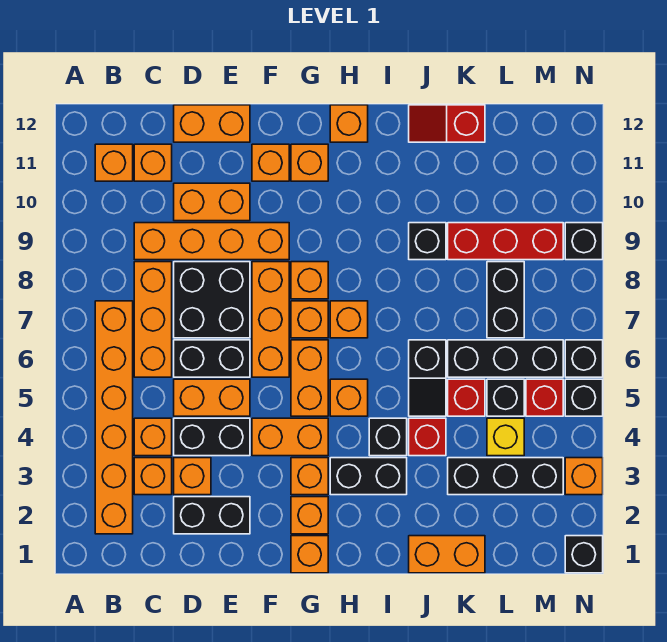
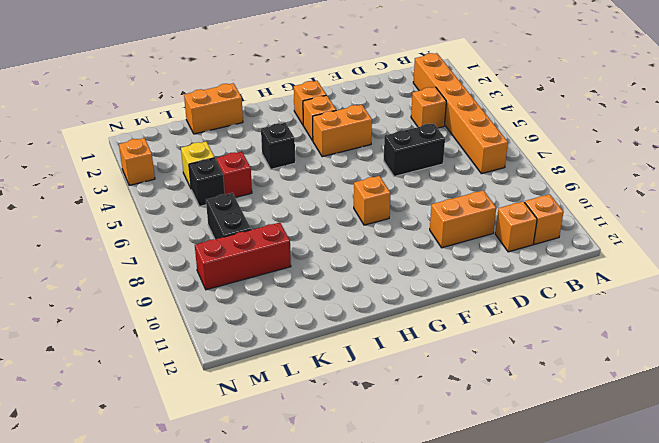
none -> orange brick C3 level 1
none -> orange brick C6:C8 level 1
none -> orange brick C9:F9 level 1
none -> black brick D2:E2 level 1

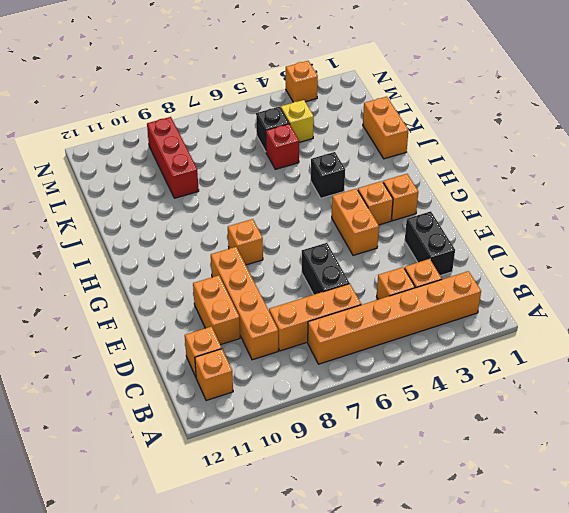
none -> orange brick D3 level 1
none -> black brick D4:E4 level 1
none -> orange brick D5:E5 level 1
none -> black brick D7:E8 level 1

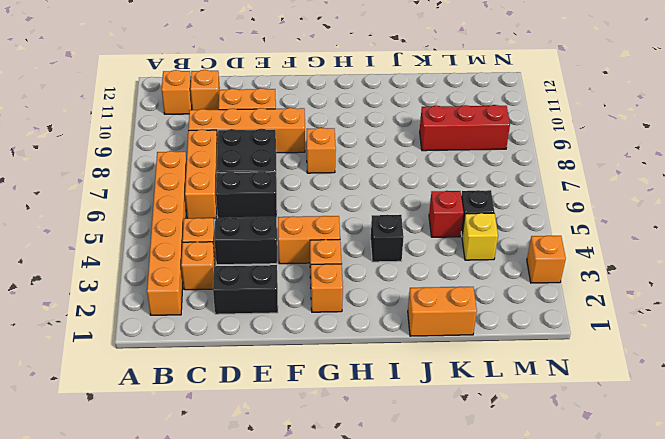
none -> orange brick D3 level 1
none -> orange brick D5:E5 level 1
none -> orange brick D12:E12 level 1
none -> orange brick F6:F8 level 1

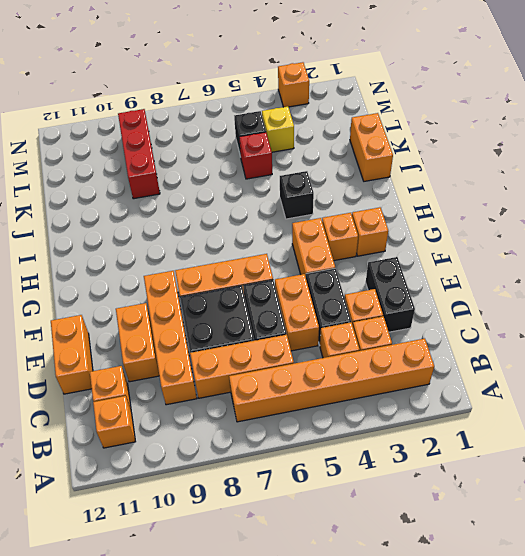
none -> orange brick F11 level 1
none -> orange brick G1 level 1
none -> orange brick G5:G6 level 1
none -> orange brick G7 level 1

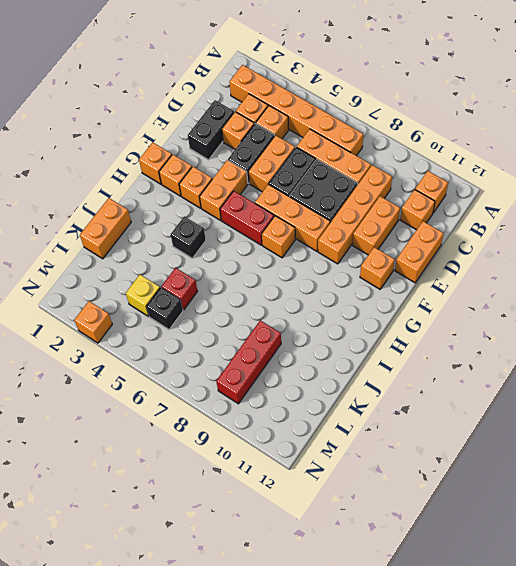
red brick G5:G6 level 1 -> orange brick G5:G6 level 1
none -> orange brick G8 level 1
none -> orange brick G11 level 1
none -> black brick H3:I3 level 1
none -> orange brick H5 level 1

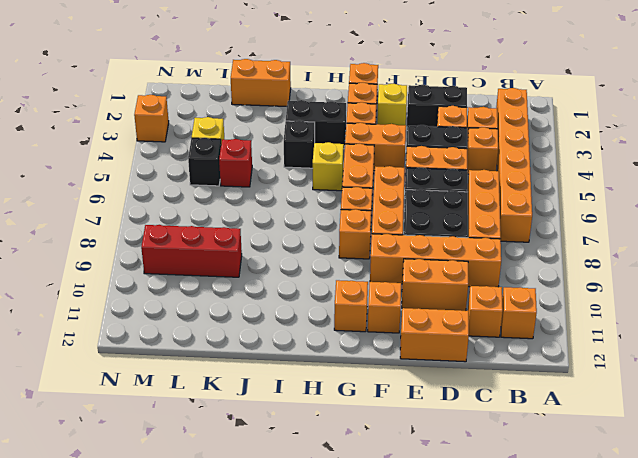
yellow brick F2 level 1 -> none
yellow brick H5 level 1 -> orange brick H5 level 1
none -> orange brick H7 level 1
none -> orange brick H12 level 1
none -> red brick J4 level 1
none -> black slope J5:J6 level 1 top 6

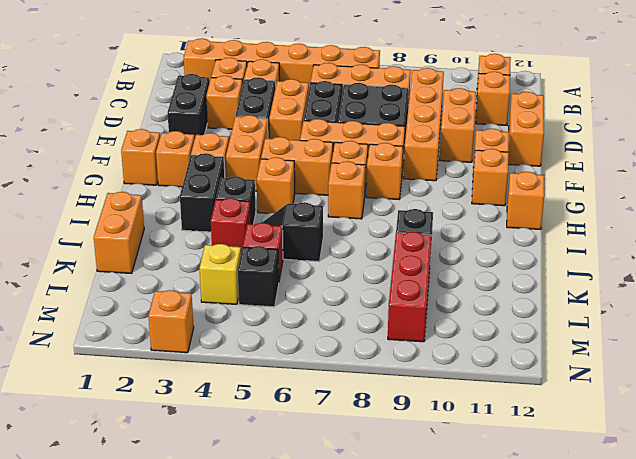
none -> red slope J12:K12 level 1 top K
none -> black brick K3:M3 level 1
none -> black brick K6:M6 level 1
none -> black brick L7:L8 level 1

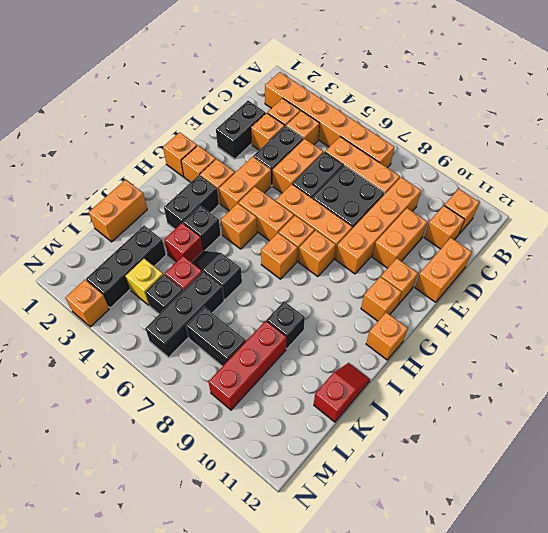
none -> red brick M5 level 1
none -> black brick N1 level 1
none -> black brick N5 level 1
none -> black brick N6 level 1

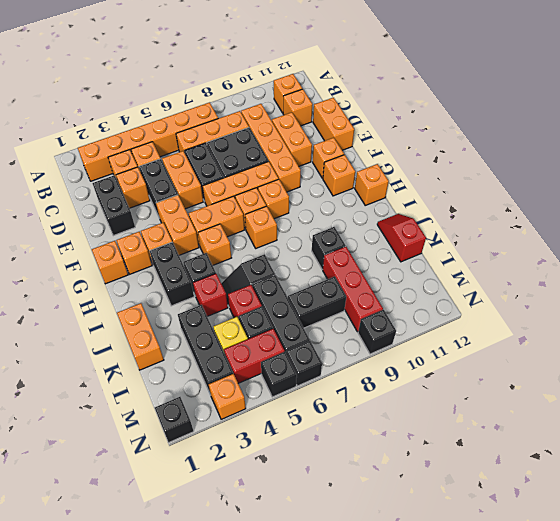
red brick M4:M5 level 1 -> red brick M5 level 1

